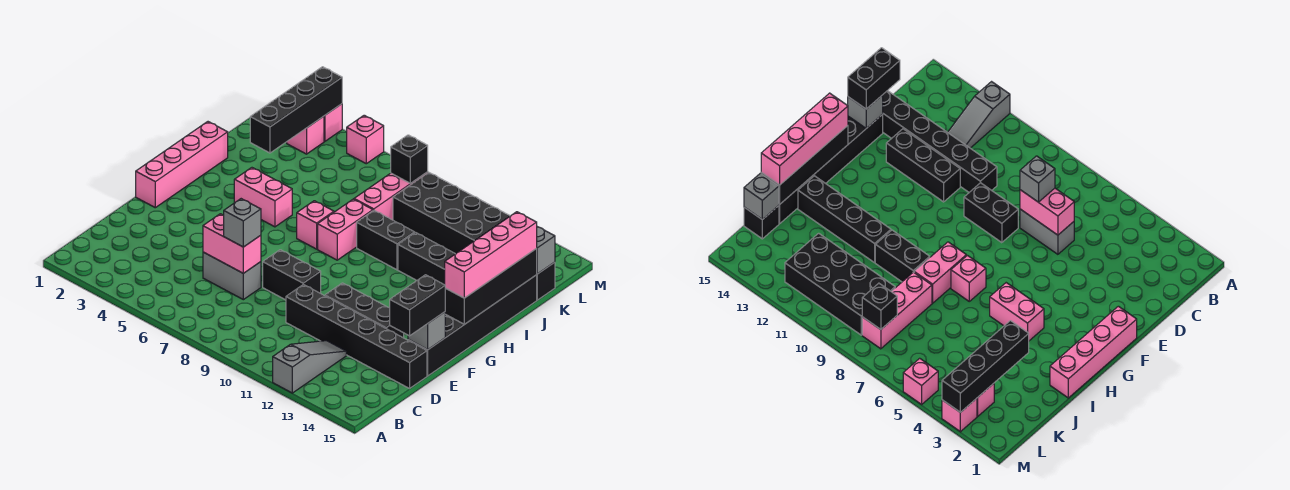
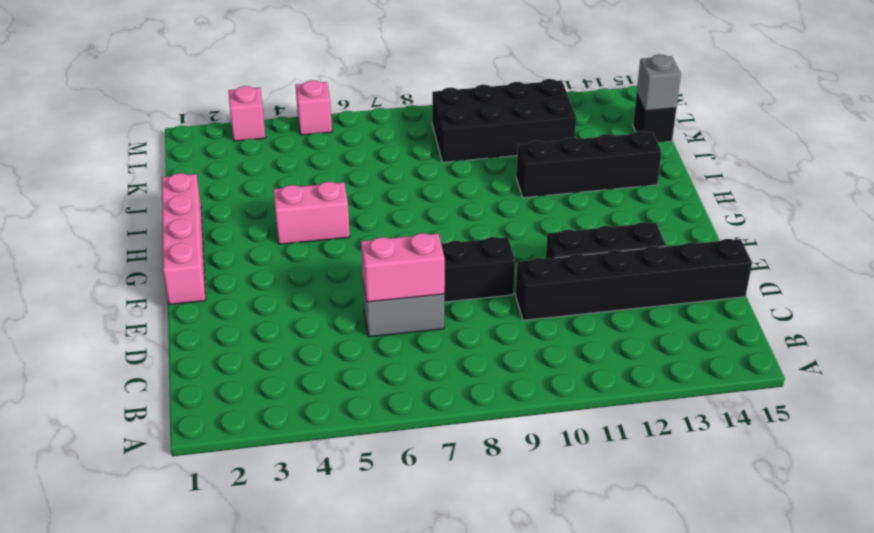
none -> grey slope A12:C12 level 1 top A
none -> black brick E15:J15 level 1
none -> pink brick H7 level 1

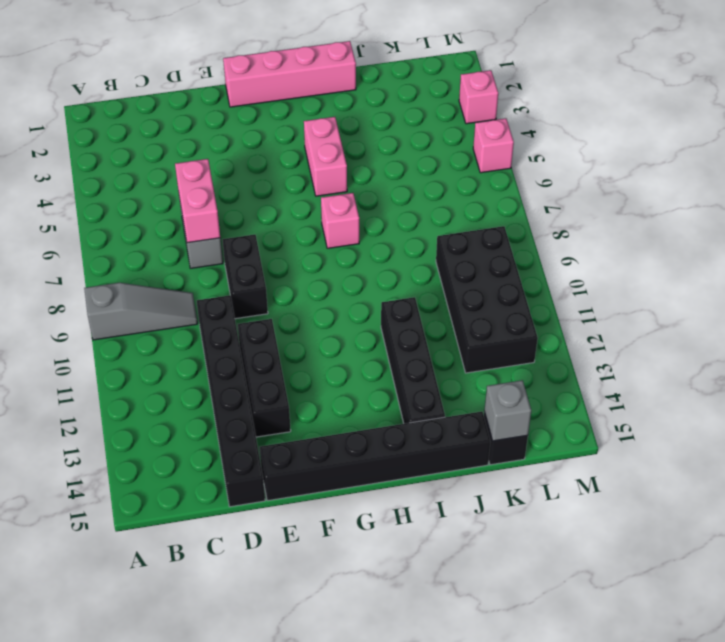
grey slope A9:C9 level 1 top A -> grey slope A12:C12 level 1 top A
none -> pink brick H8:I8 level 1
none -> black brick I9:I10 level 1
none -> pink brick J8:L8 level 1

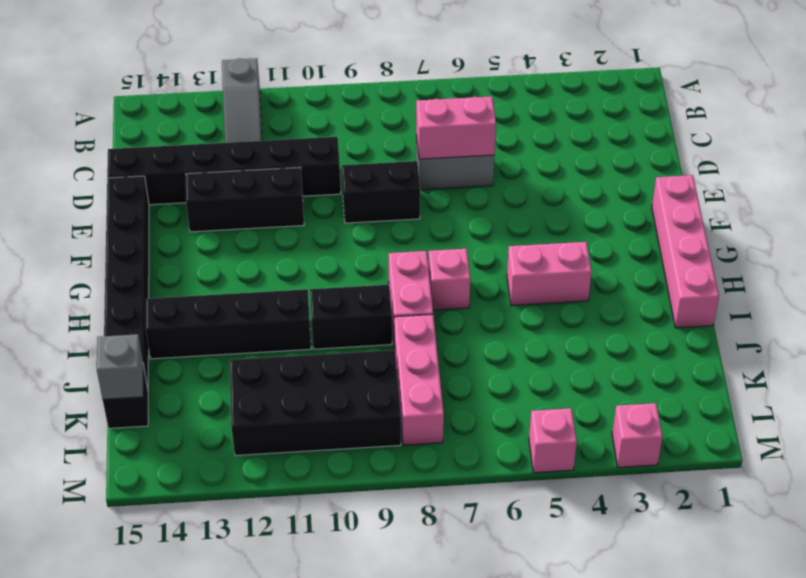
none -> pink brick L3 level 1
none -> grey brick E15 level 2
none -> black brick G15:J15 level 2

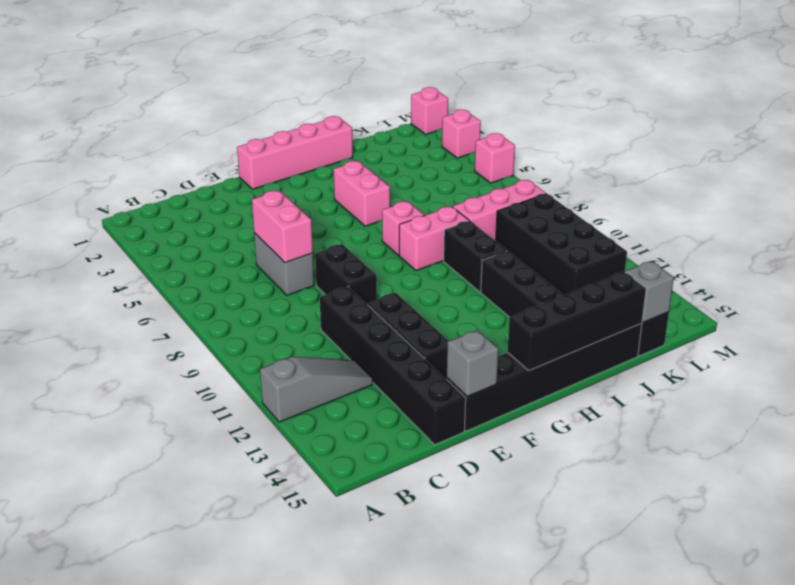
pink brick M1 level 1 -> pink brick L3 level 1
none -> black brick J3:M3 level 2
none -> black brick L8 level 2
none -> grey brick D7 level 3

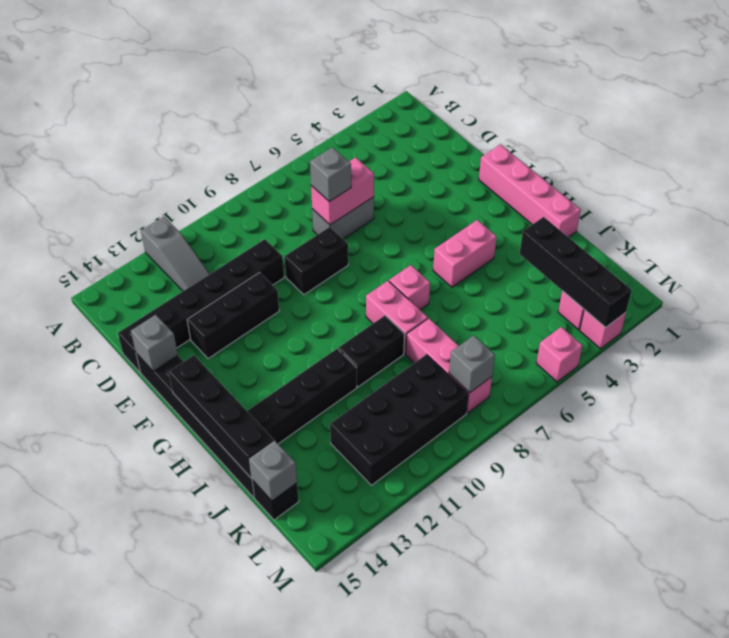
grey brick L8 level 2 -> black brick L8 level 2
none -> black brick D15:E15 level 3
none -> pink brick G15:J15 level 3

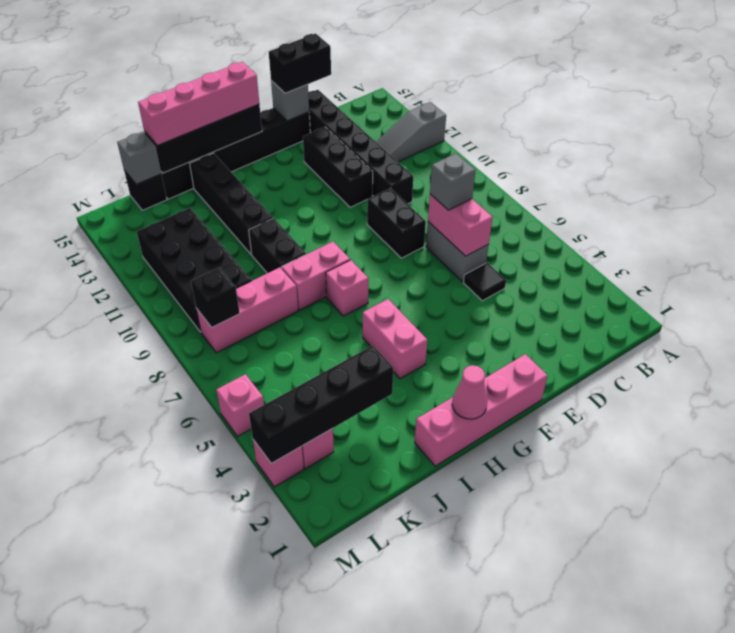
black tile D5 level 1 -> none
pink cone H1 level 2 -> none

